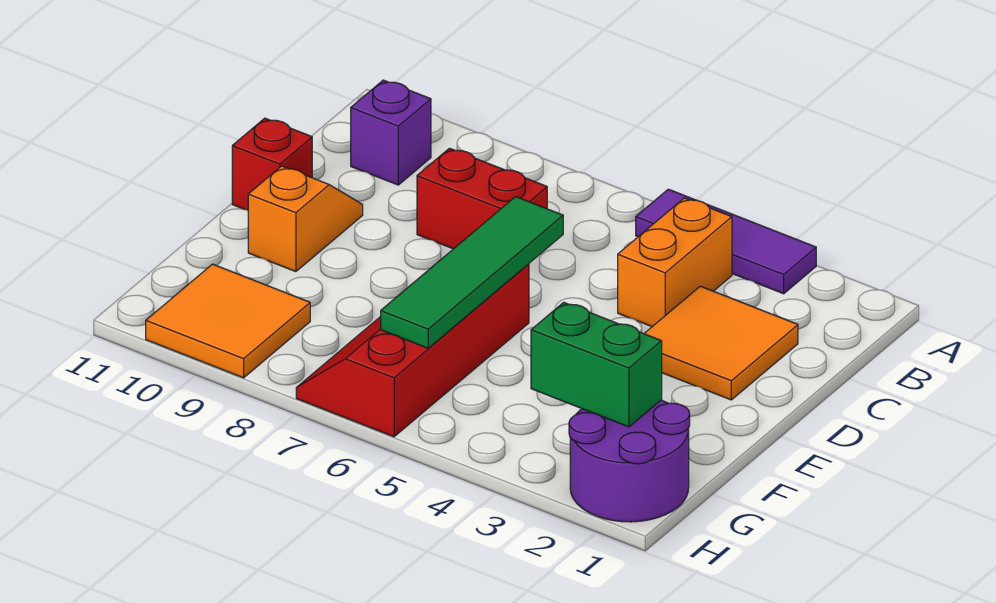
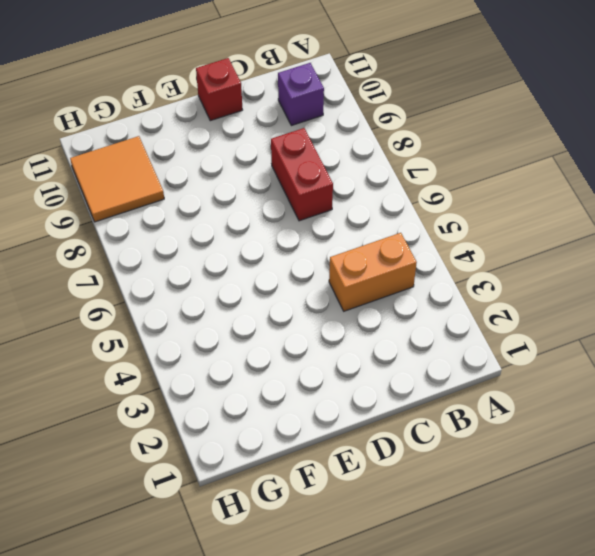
none -> purple tile A3:A5 level 1
none -> orange tile C2:D3 level 1
none -> orange slope D10:E10 level 1 top E

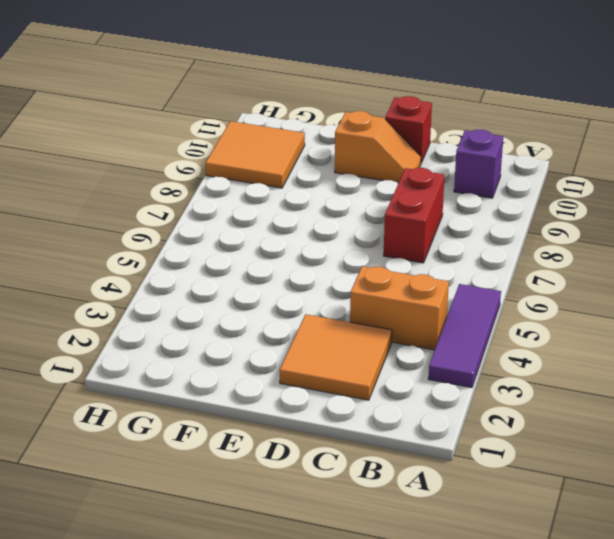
none -> red slope E6:H7 level 1 top 6
none -> purple round brick G1:H2 level 1
none -> green tile D6:G6 level 2

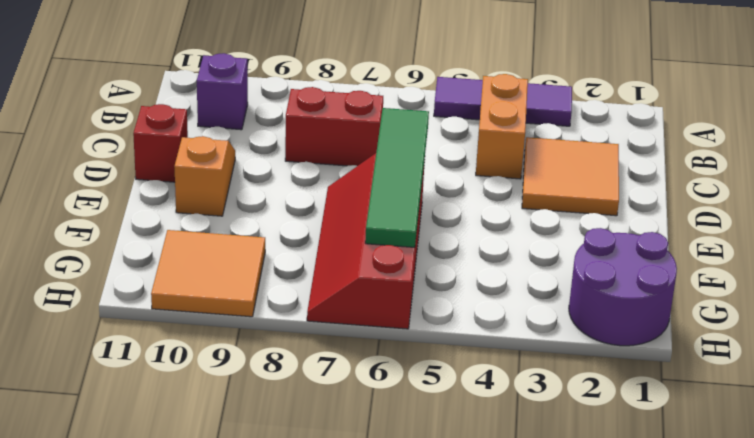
none -> green brick G2:G3 level 2

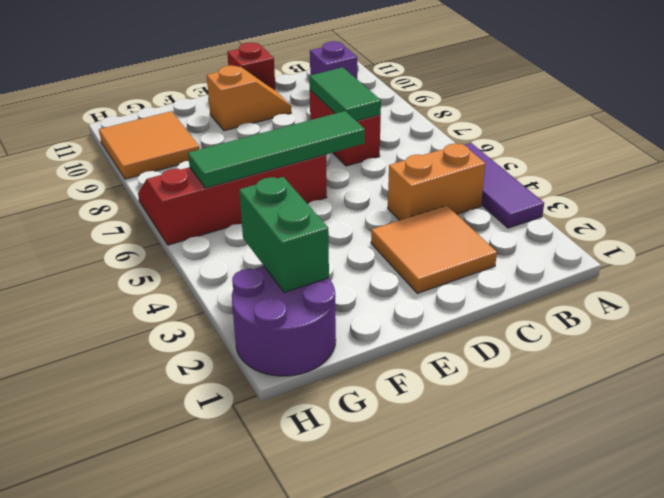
green tile C7:C8 level 2 -> none

